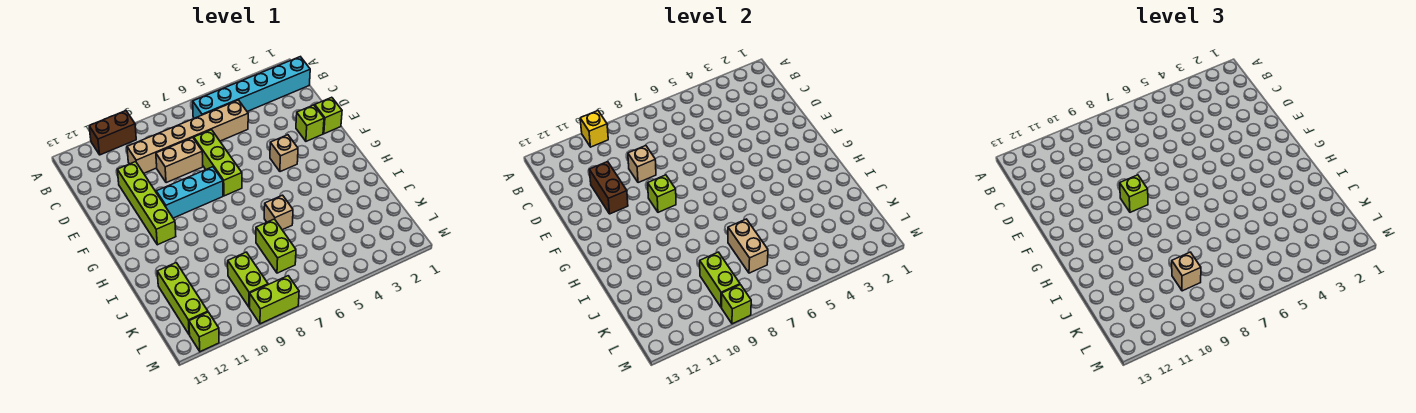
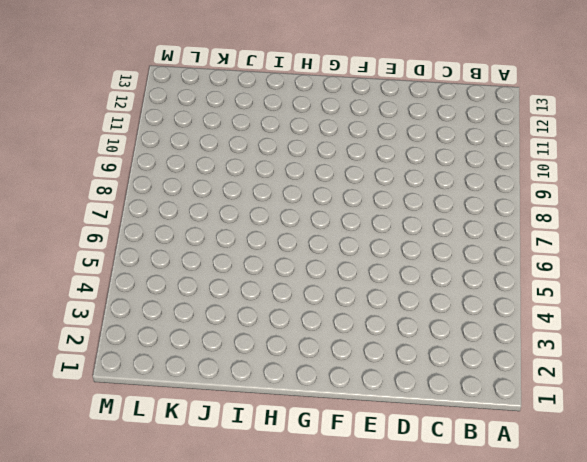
none -> brown brick A10:A11 level 1
none -> cyan brick B1:B6 level 1
none -> tan brick C5:C10 level 1

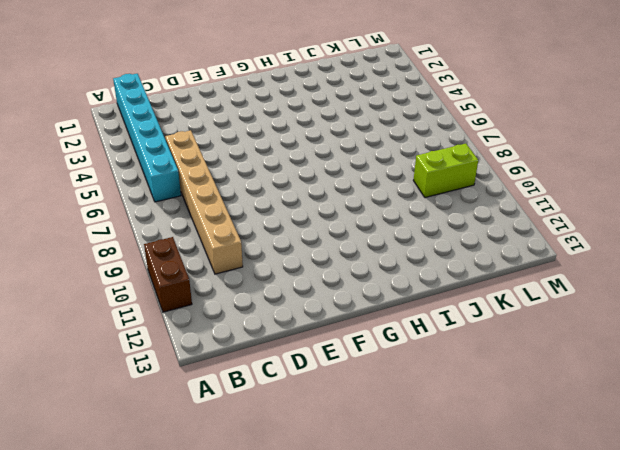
none -> lime brick D7:F7 level 1
none -> tan brick D8:D9 level 1
none -> lime brick D11:G11 level 1

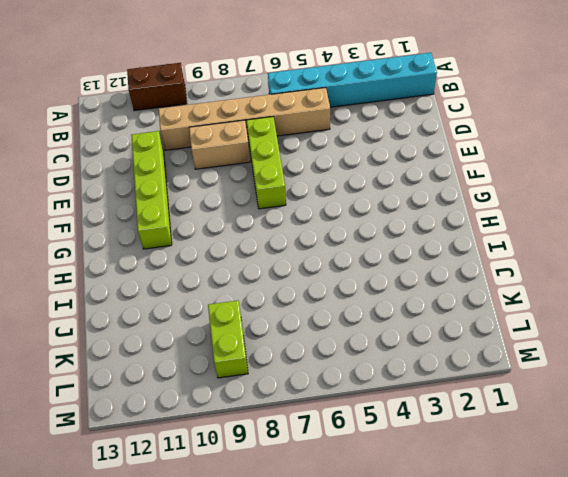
none -> lime brick E1 level 1
none -> lime brick E2 level 1
none -> tan brick F4 level 1

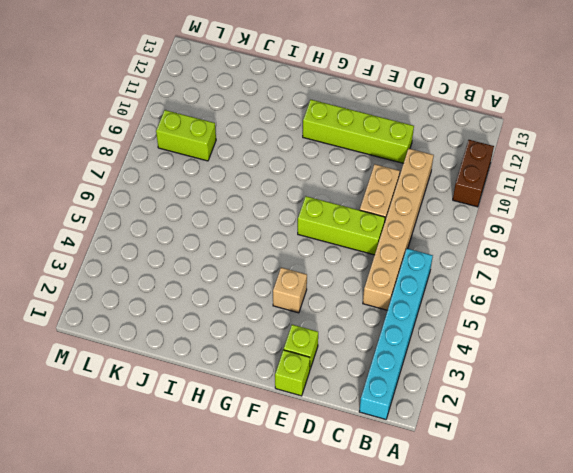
none -> cyan brick F8:F10 level 1
none -> tan brick I6 level 1
none -> lime brick J7:K7 level 1

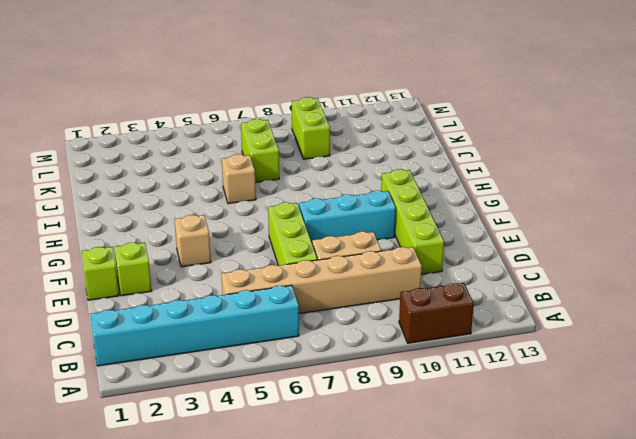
none -> lime brick J12:L12 level 1
none -> lime brick M8:M9 level 1
none -> lime brick M12 level 1

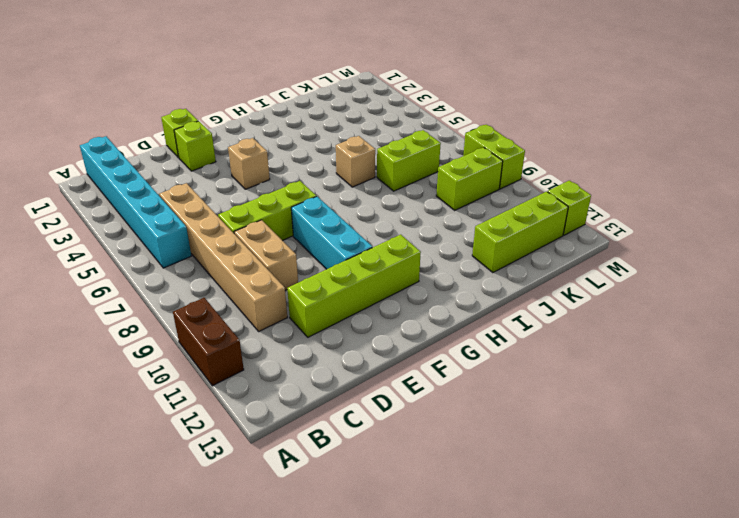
none -> yellow brick A10 level 2
none -> tan brick D9 level 2
none -> brown brick D11:E11 level 2

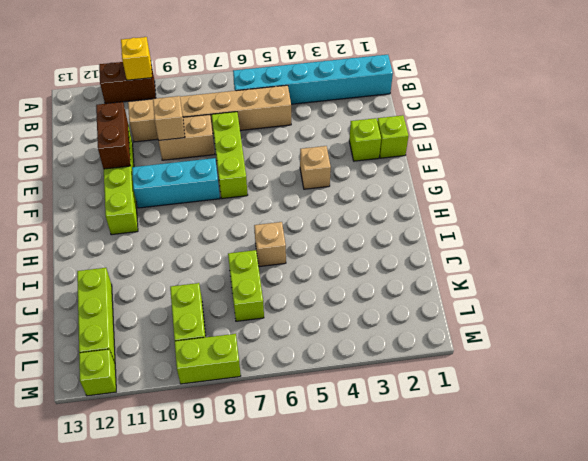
none -> lime brick F9 level 2
none -> tan brick J7:K7 level 2
none -> lime brick K9:L9 level 2

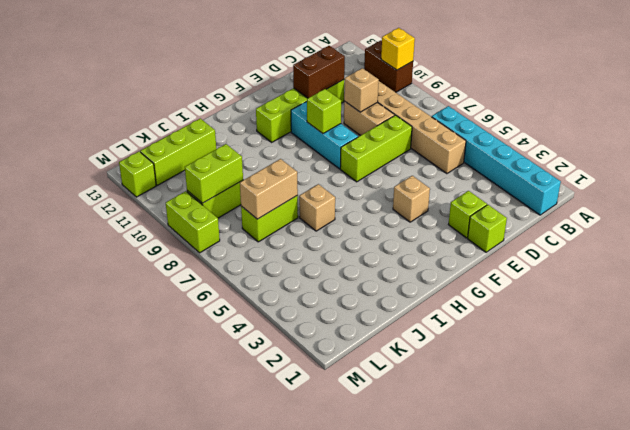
none -> lime brick M9 level 2
none -> lime brick F9 level 3
none -> tan brick K9 level 3

